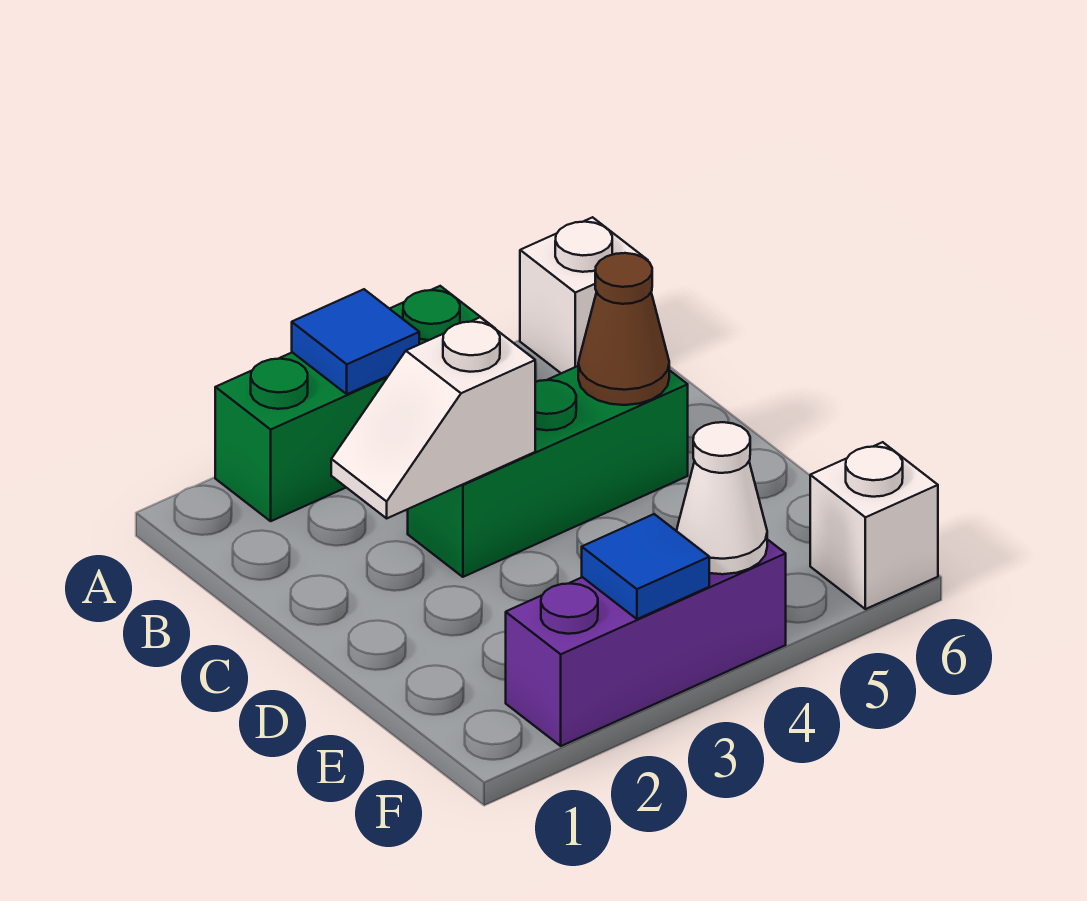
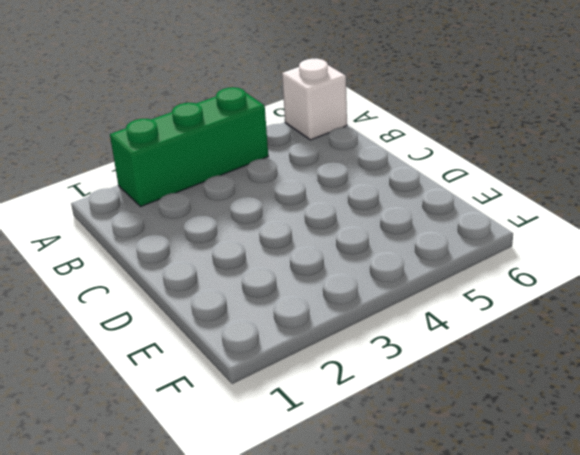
none -> green brick C3:C5 level 1
none -> purple brick F2:F4 level 1

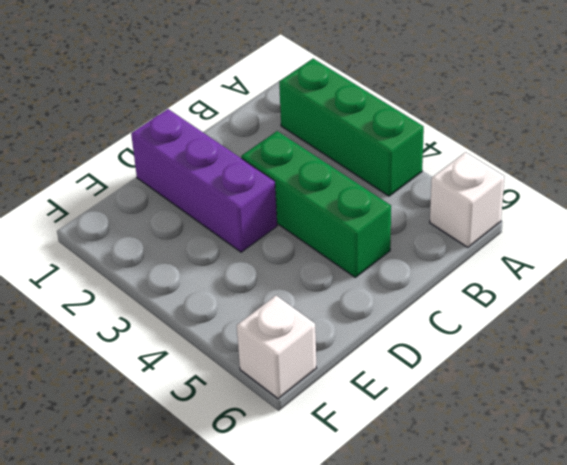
purple brick D1:D3 level 1 -> purple brick F2:F4 level 1
none -> blue tile A3 level 2
none -> white slope C2:C3 level 2 top 3

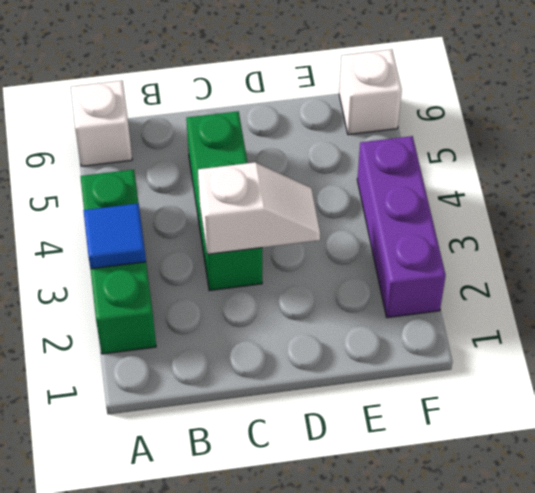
white slope C3:D3 level 2 top C -> white slope C2:C3 level 2 top 3
none -> brown cone C5 level 2
none -> blue tile F3 level 2

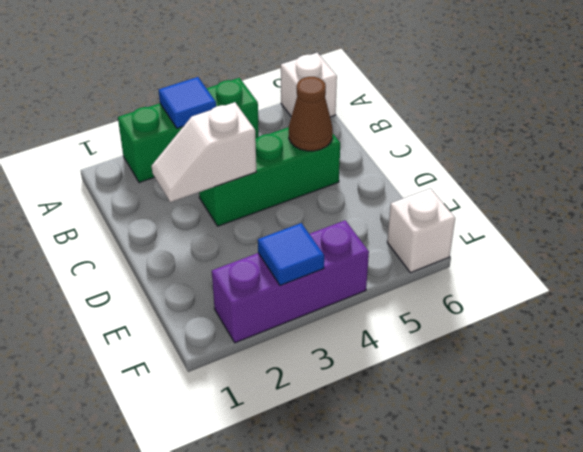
none -> white cone F4 level 2

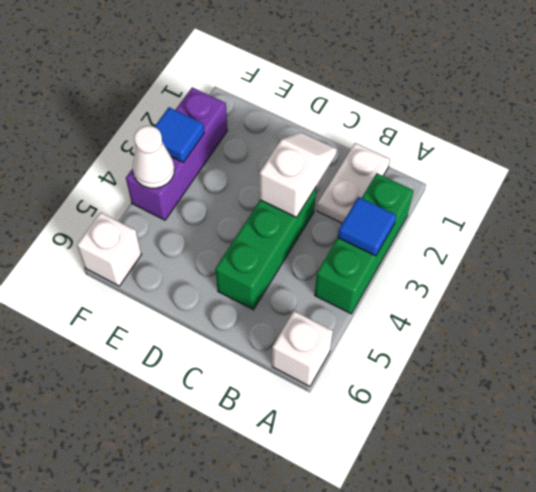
white plate B1:B2 level 1 -> none
none -> brown cone C5 level 2

